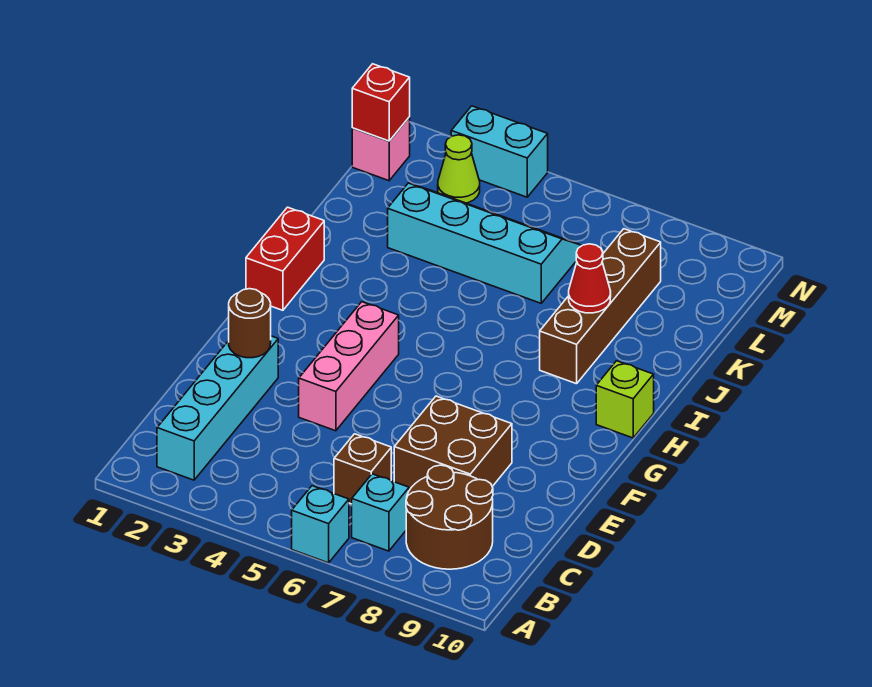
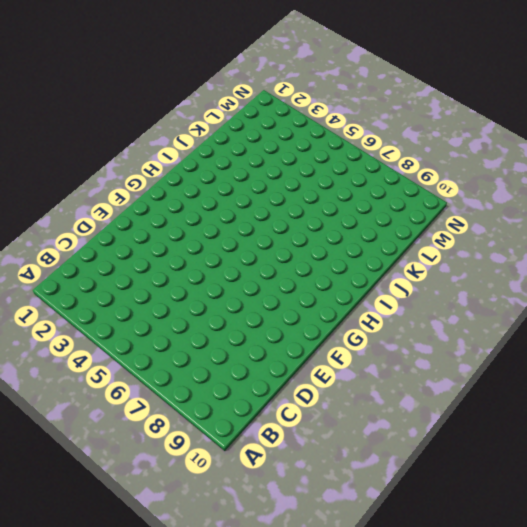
none -> cyan brick A6 level 1
none -> cyan brick B2:E2 level 1
none -> cyan brick B7 level 1

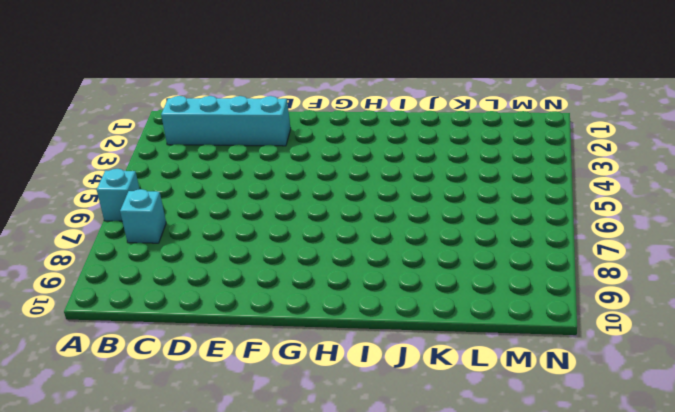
none -> brown round brick B8:C9 level 1
none -> brown brick C6 level 1
none -> brown brick D7:E8 level 1

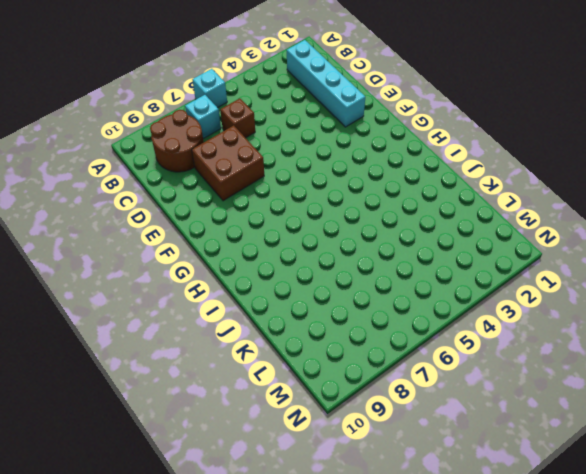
none -> pink brick E4:G4 level 1
none -> red brick H1:I1 level 1
none -> lime brick H10 level 1

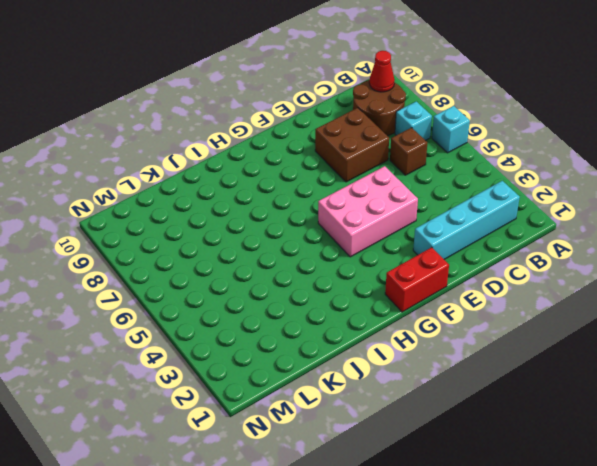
red cone B9 level 2 -> red cone J8 level 2
pink brick E4:G5 level 1 -> pink brick E4:G4 level 1
red brick F1:G1 level 1 -> red brick H1:I1 level 1
none -> lime brick H10 level 1
none -> brown brick I8:L8 level 1
none -> cyan slope K3:L6 level 1 top K

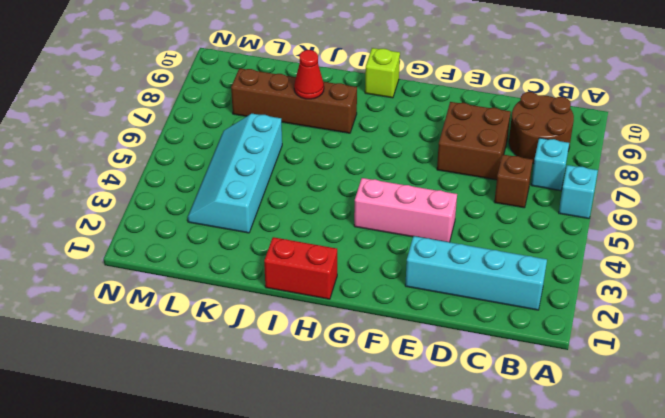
none -> pink brick M1 level 1
none -> lime cone M3 level 1
none -> cyan brick N3:N4 level 1

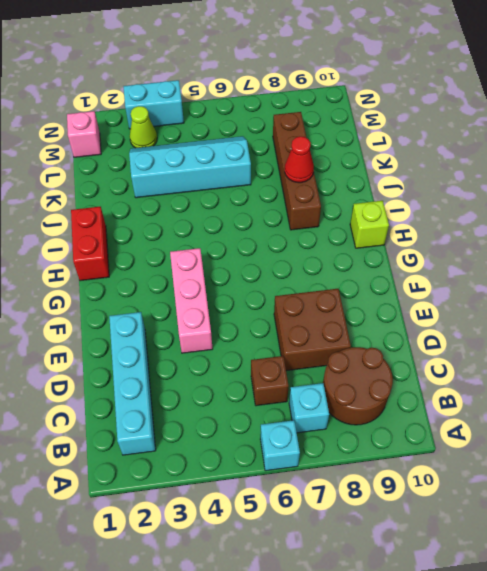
none -> brown round brick E2 level 2
none -> red brick M1 level 2

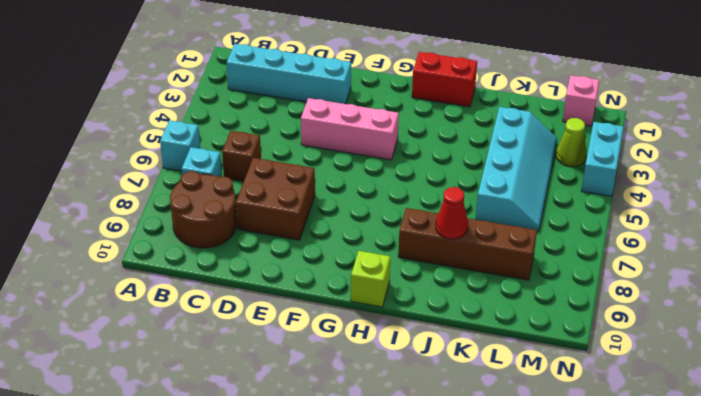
none -> brown round brick E2 level 2
none -> red brick M1 level 2

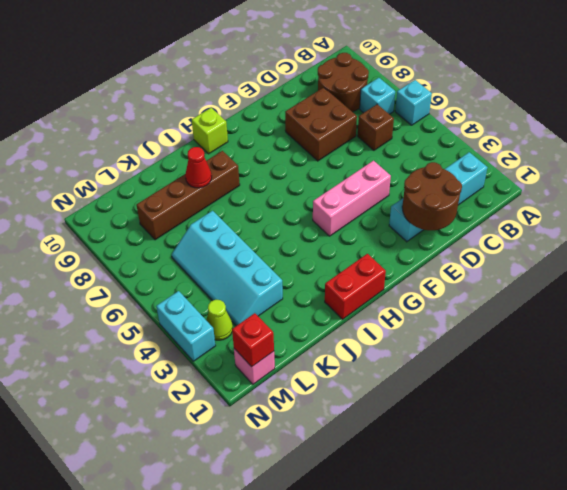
brown round brick D1:E2 level 2 -> brown round brick E2 level 2

